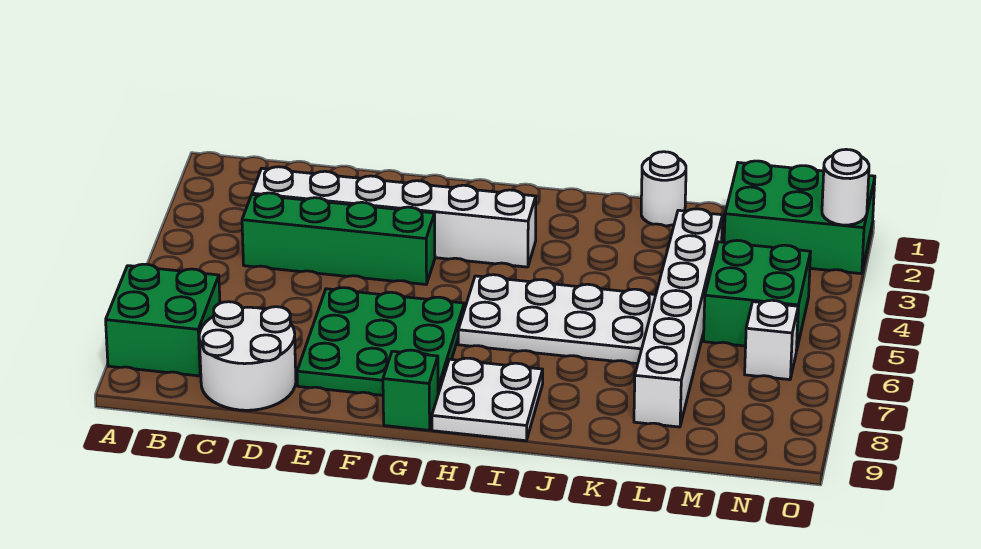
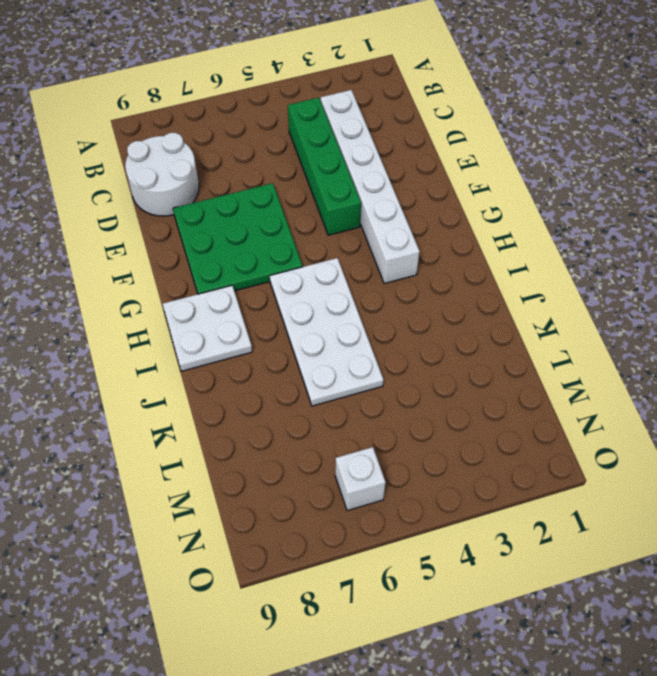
none -> green brick A7:B8 level 1
none -> green brick G9 level 1
none -> white round brick K1 level 1

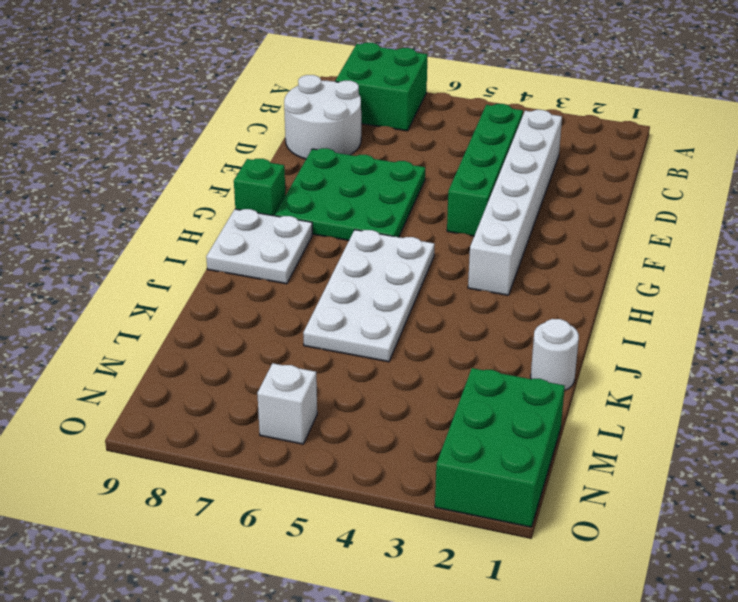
none -> white brick L3:L8 level 1
none -> green brick M4:N5 level 1
none -> white round brick O2 level 2

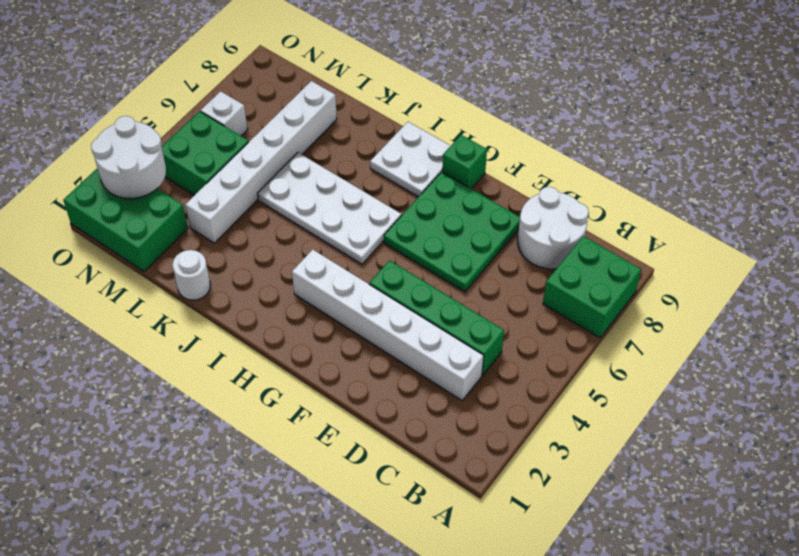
white round brick N2:O3 level 2 -> white round brick O2 level 2

